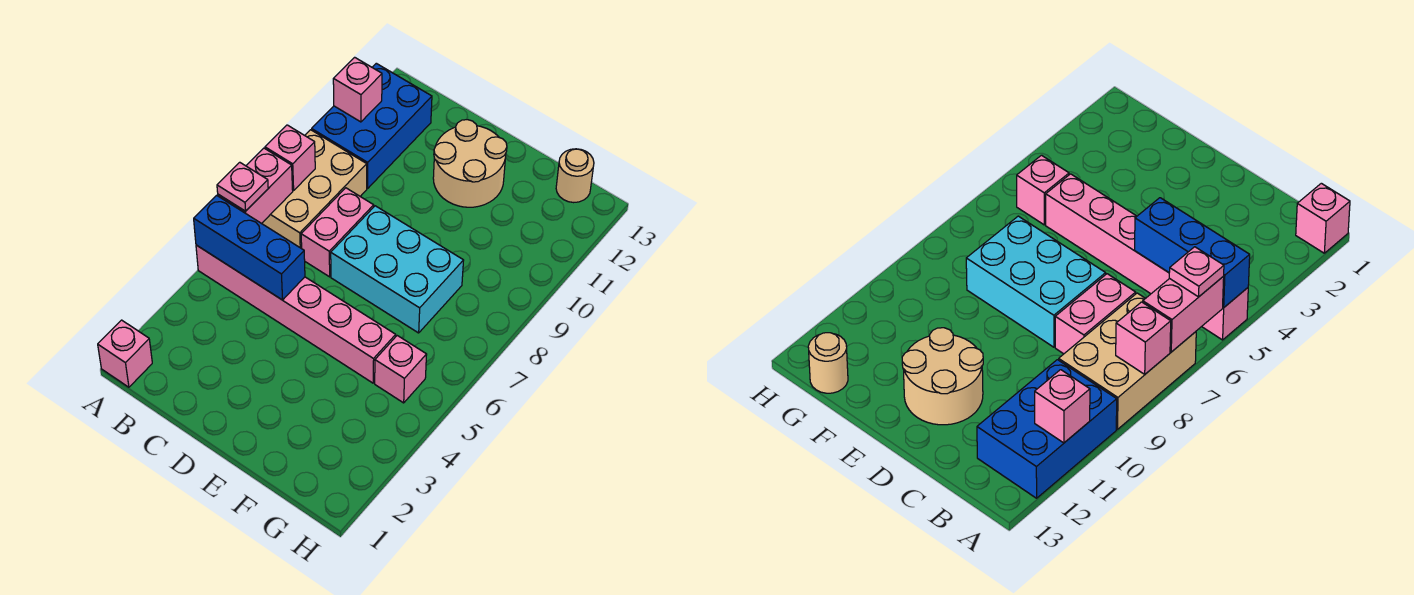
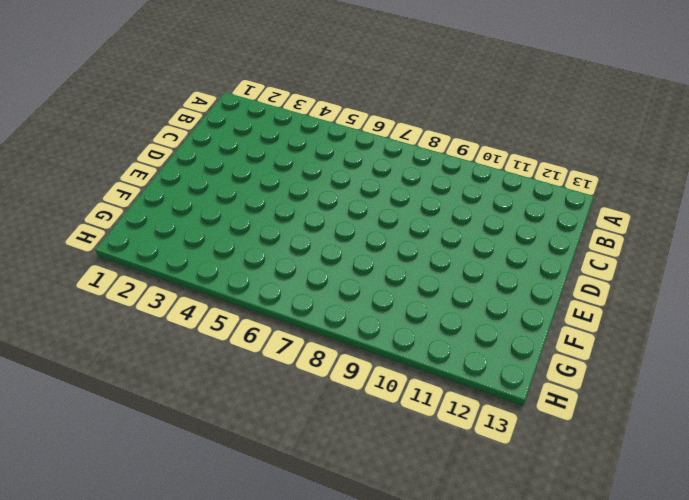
none -> pink brick A1 level 1
none -> pink brick A5:F5 level 1
none -> tan brick A7:B9 level 1

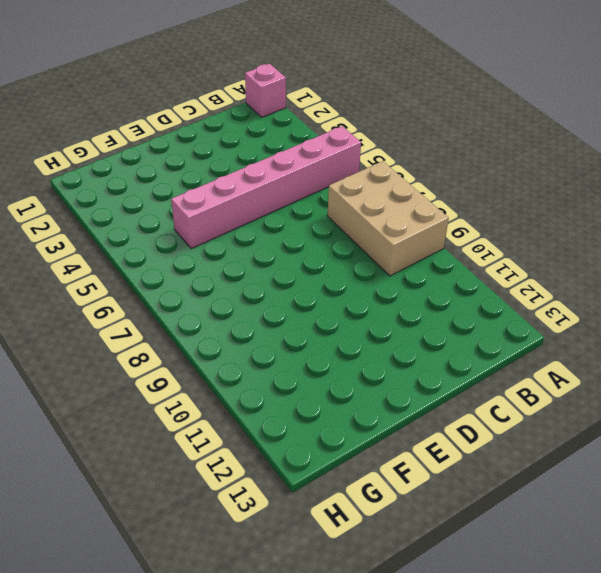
none -> blue brick A10:B12 level 1
none -> pink brick C7:C8 level 1
none -> cyan brick D7:F8 level 1

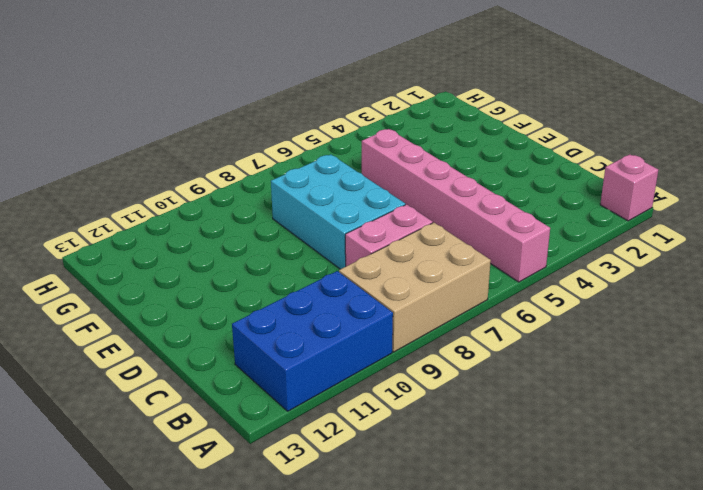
none -> tan round brick D11:E12 level 1
none -> pink brick G5 level 1
none -> tan round brick G13 level 1

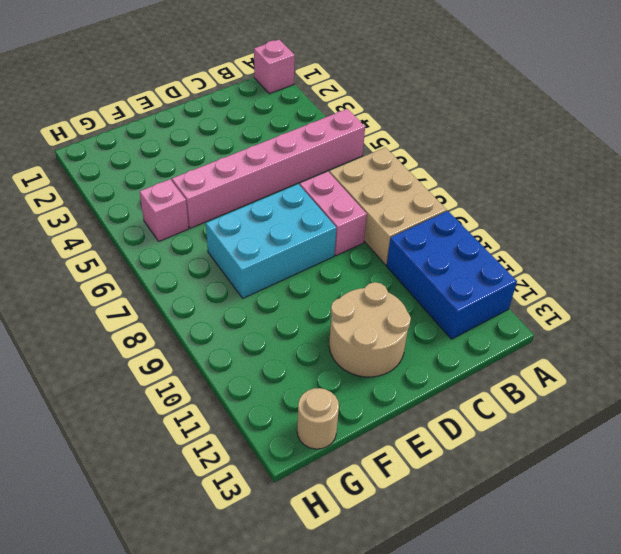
none -> blue brick A5:C5 level 2
none -> pink brick A6:A7 level 2
none -> pink brick A8 level 2

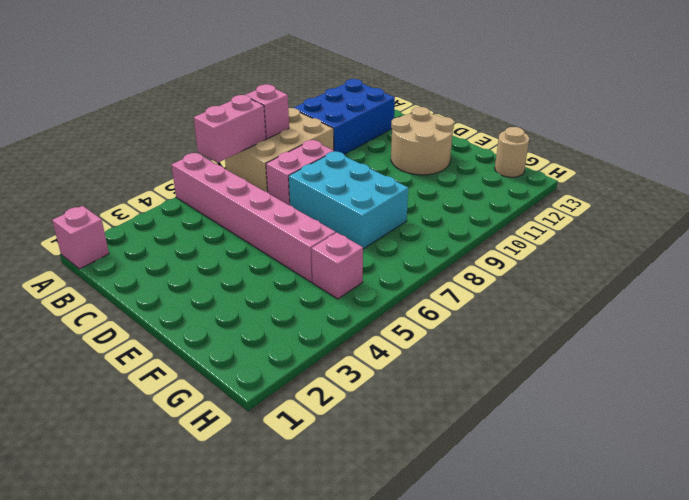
none -> blue brick A5:C5 level 2
none -> pink brick A11 level 2
none -> pink plate A6 level 3

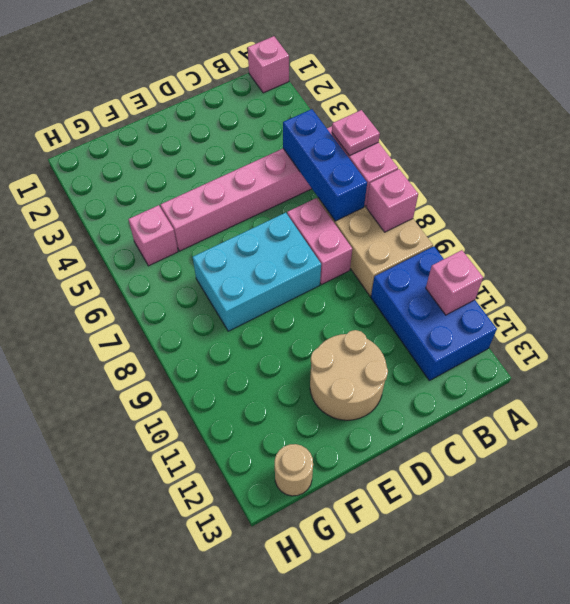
blue brick B5:B7 level 2 -> blue brick A5:C5 level 2

